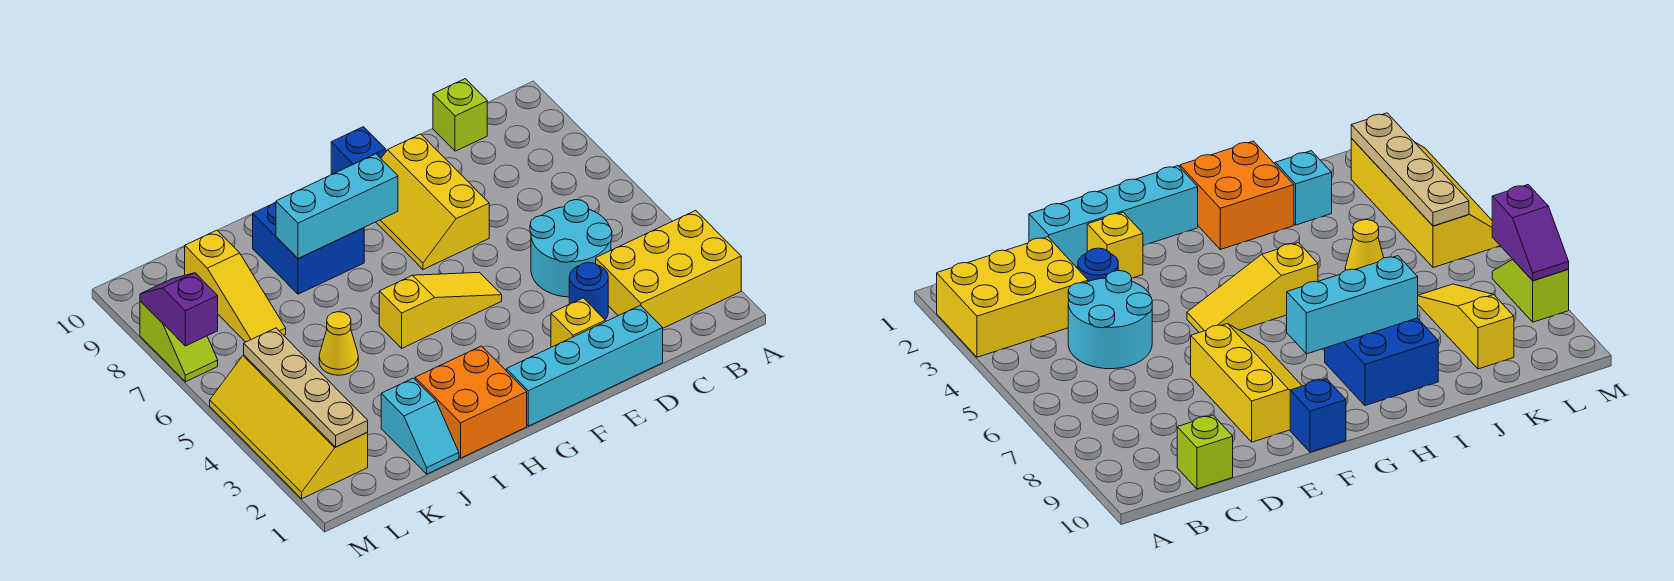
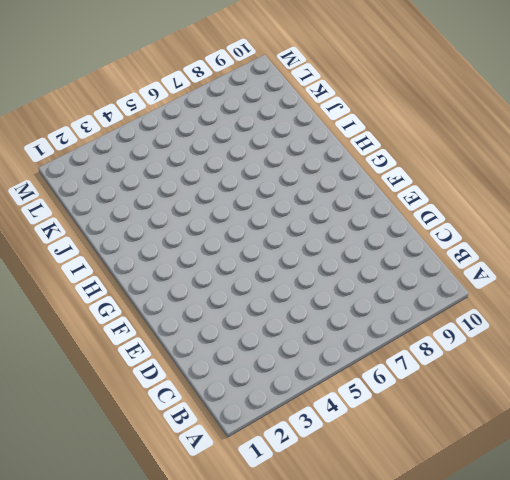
none -> yellow brick A2:C3 level 1
none -> cyan round brick C4:D5 level 1
none -> lime brick C10 level 1

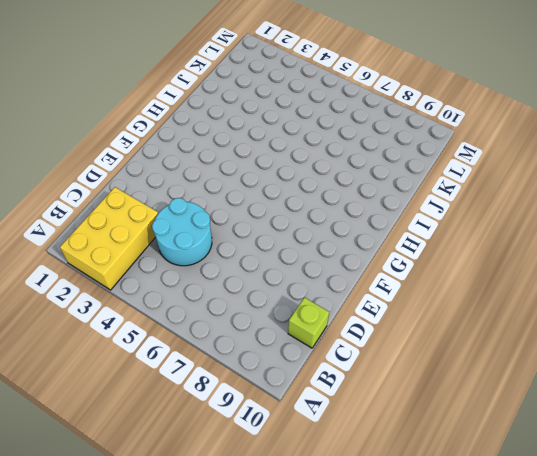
none -> cyan brick D1:G1 level 1
none -> blue round brick D3 level 1
none -> yellow brick E2 level 1

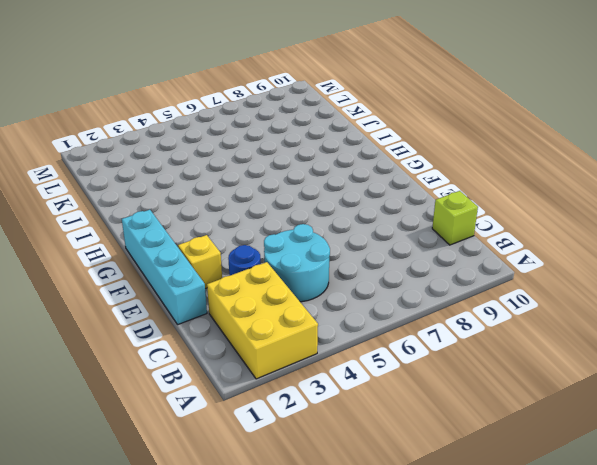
none -> yellow slope E7:F9 level 1 top E
none -> yellow slope F5:H5 level 1 top H
none -> blue brick F10 level 1

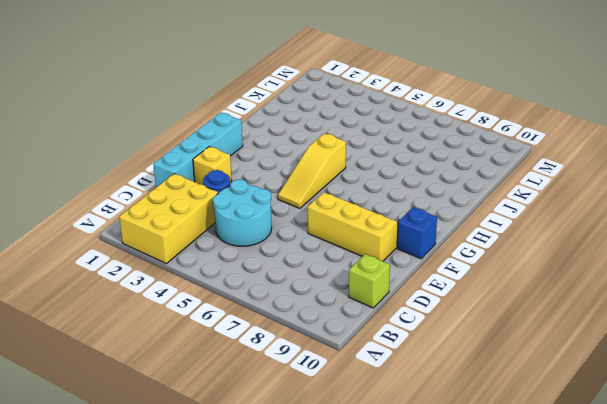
none -> orange brick H1:I2 level 1
none -> blue brick H8:I9 level 1
none -> cyan slope J1:J2 level 1 top 2

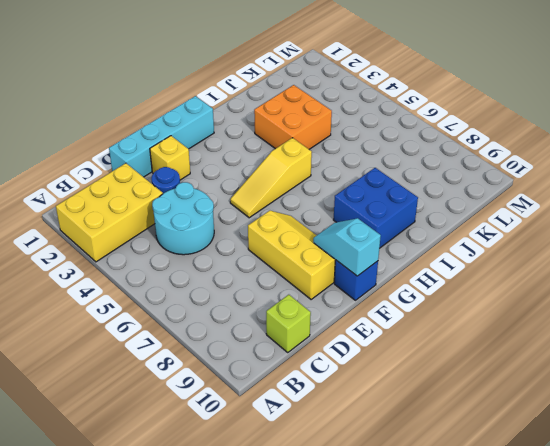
cyan slope F9:F10 level 2 top 10 -> cyan slope J1:J2 level 1 top 2
orange brick I3:J4 level 1 -> orange brick H1:I2 level 1
none -> yellow cone J5 level 1
none -> yellow slope K7:K9 level 1 top 9
none -> yellow slope L2:M5 level 1 top L

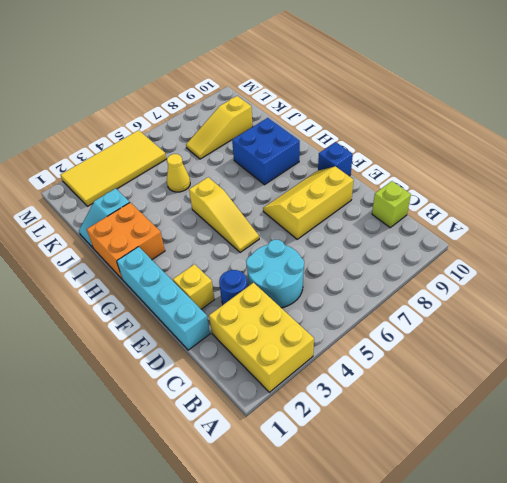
yellow tile L2:M5 level 1 -> yellow slope L2:M5 level 1 top L
none -> lime slope M7:M8 level 1 top 8
none -> cyan brick G8:I8 level 2
none -> tan plate L2:L5 level 2

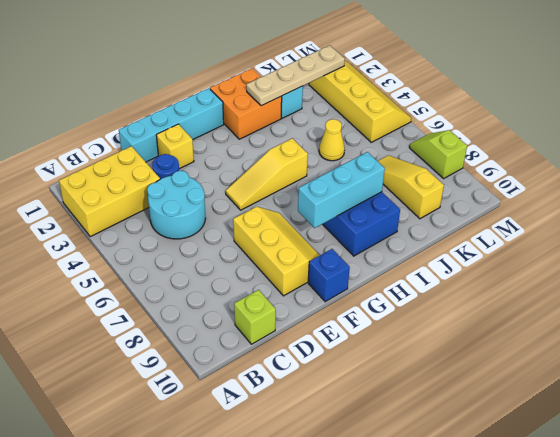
tan plate I2:L2 level 2 -> tan plate L2:L5 level 2
none -> purple slope M7:M8 level 2 top 7

